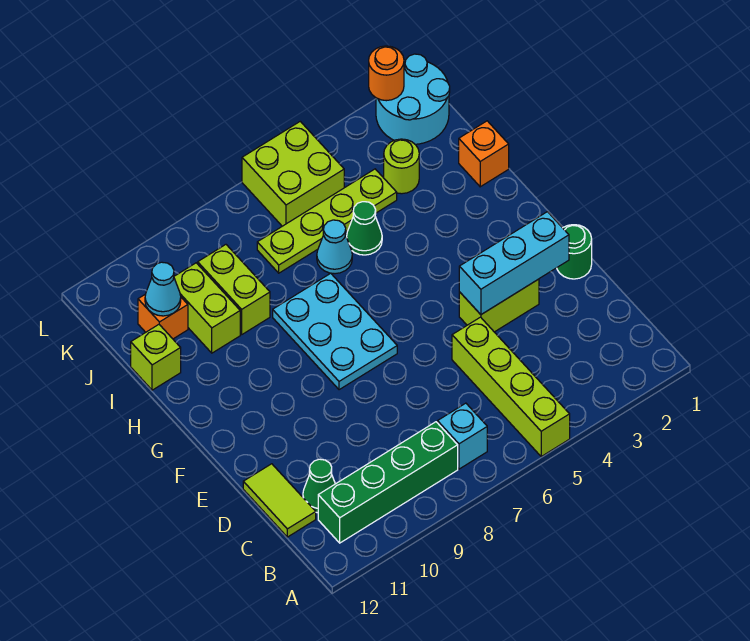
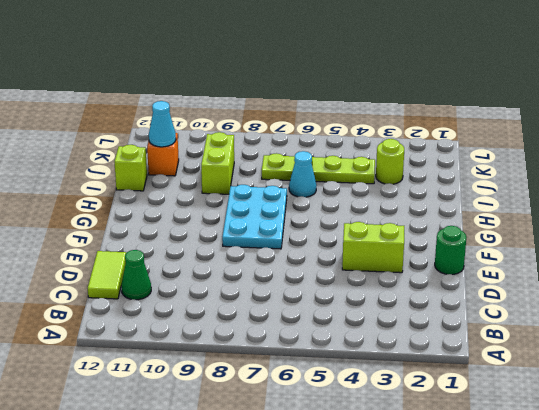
none -> lime brick A5:D5 level 1
none -> cyan brick B7 level 1
none -> green brick B8:B11 level 1

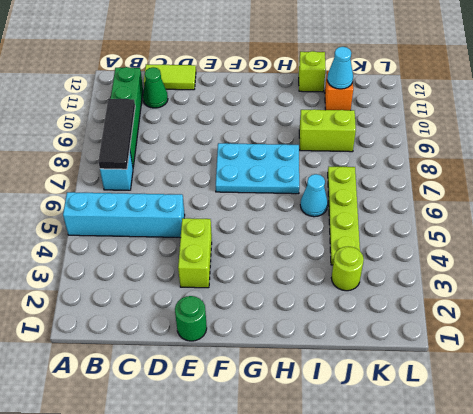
cyan brick A5:D5 level 1 -> lime brick A5:D5 level 1
black tile B7:B9 level 2 -> none
none -> orange brick I1 level 1
none -> green cone I5 level 1
none -> lime brick I10:J10 level 1

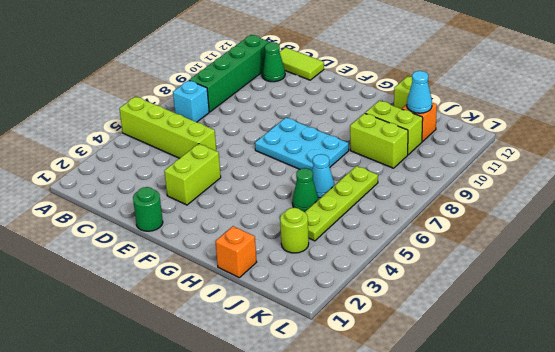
none -> cyan round brick K1:L2 level 1
none -> lime brick K5:L6 level 1
none -> cyan brick E2:E4 level 2

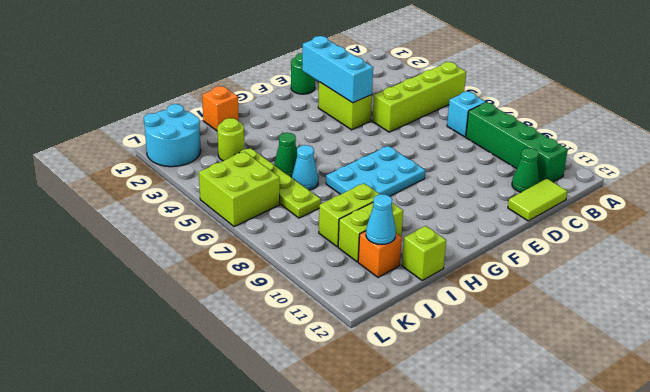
none -> orange round brick L2 level 2

